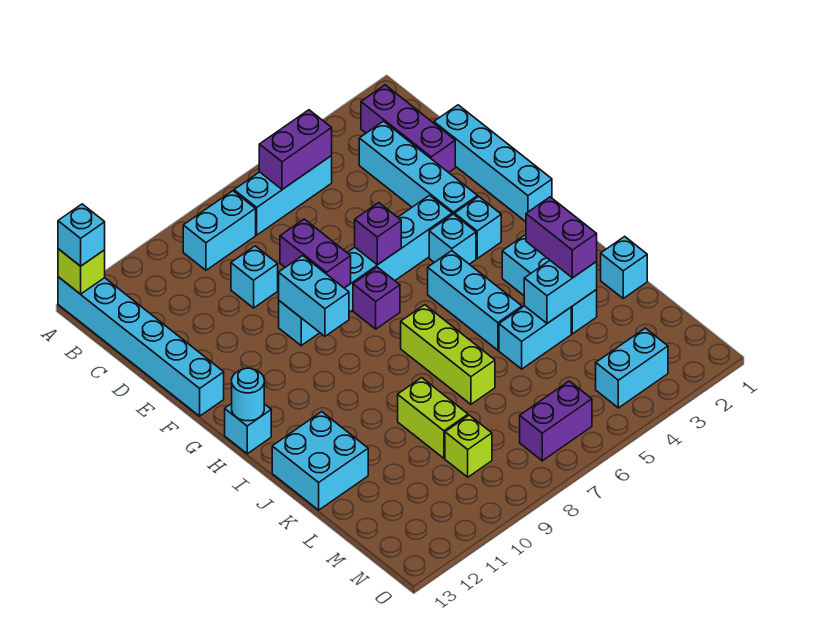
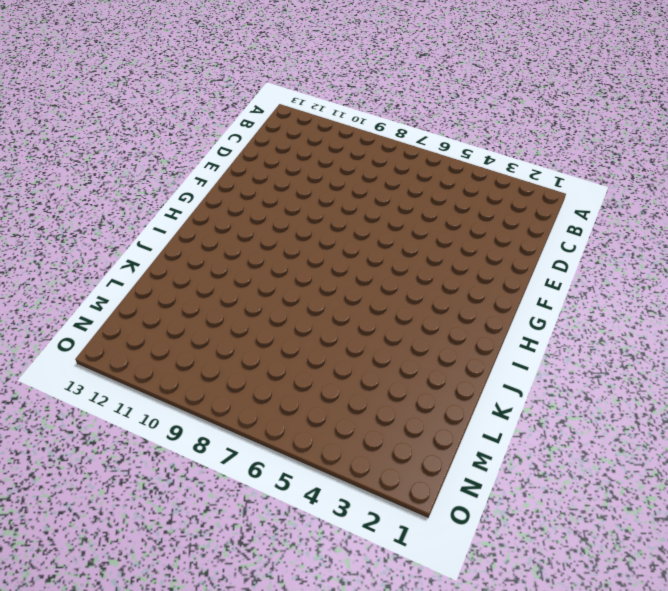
none -> cyan brick A13:F13 level 1
none -> purple brick B2:D2 level 1
none -> cyan brick B5:B7 level 1
none -> cyan brick B8:B9 level 1

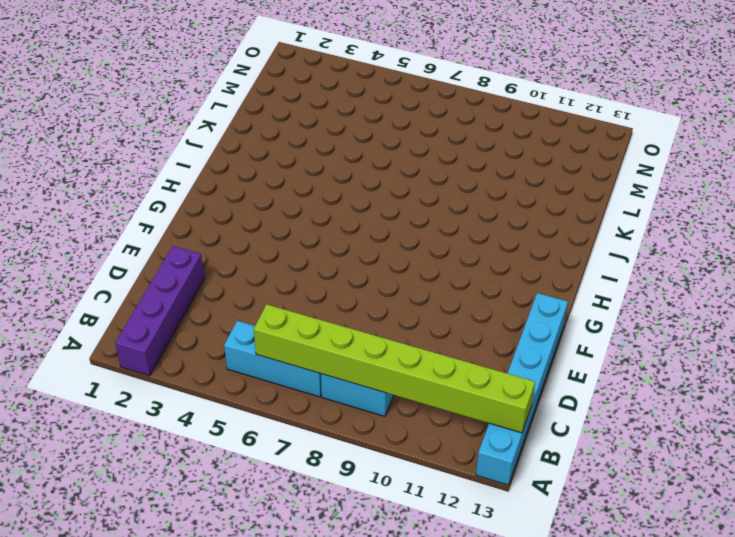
purple brick A2:D2 level 1 -> purple brick B2:D2 level 1
lime brick B6:B13 level 2 -> purple brick B5:B6 level 2
none -> cyan brick C3:F3 level 1
none -> cyan brick D1:G1 level 1
none -> cyan brick D9 level 1
none -> cyan brick F4:F9 level 1

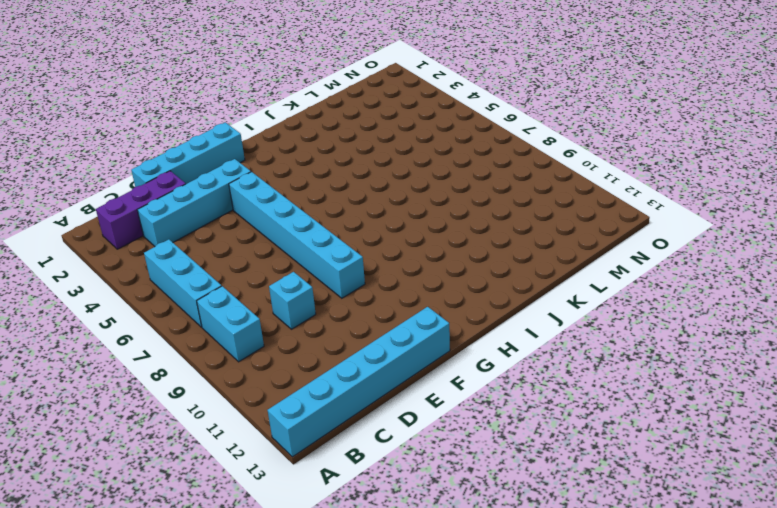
none -> cyan brick G3 level 1
none -> cyan brick G4 level 1
none -> purple brick G7 level 1
none -> cyan brick H5:J5 level 1

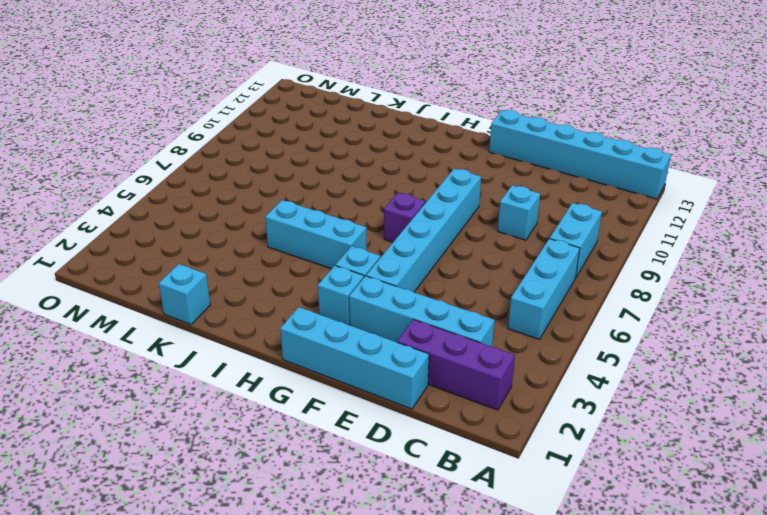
none -> cyan brick H13 level 1
none -> cyan brick I3:K3 level 1
none -> lime brick I7:K7 level 1
none -> cyan brick J12:K13 level 1

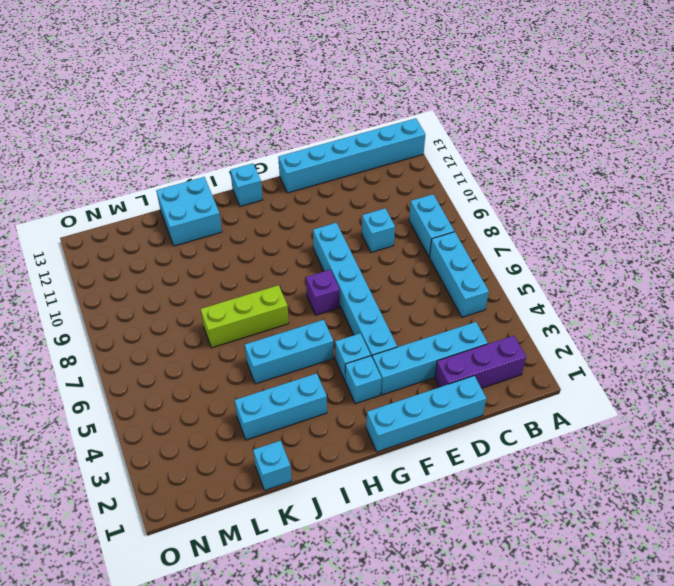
none -> cyan brick K4:K5 level 1
none -> lime brick K9:L9 level 1
none -> lime brick M9 level 1
none -> cyan brick N3:N4 level 1

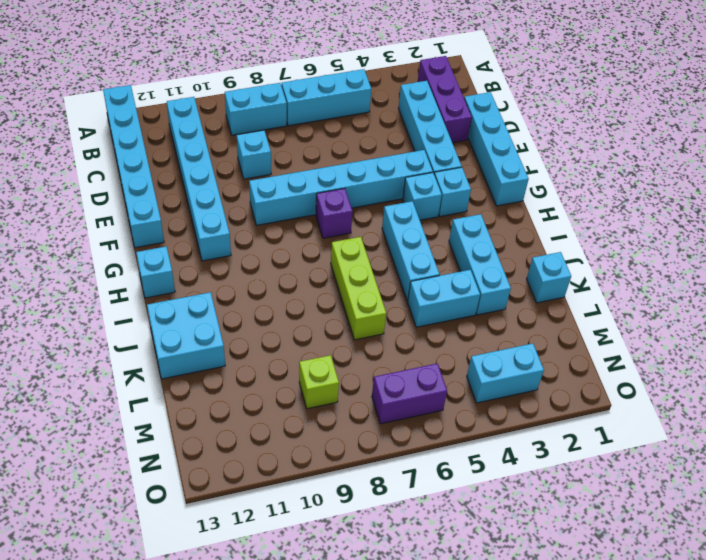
cyan brick B11:G11 level 1 -> none
none -> lime brick K9:L9 level 1
none -> lime brick A13 level 2
none -> purple brick B5:B6 level 2
none -> purple brick E8:F8 level 2

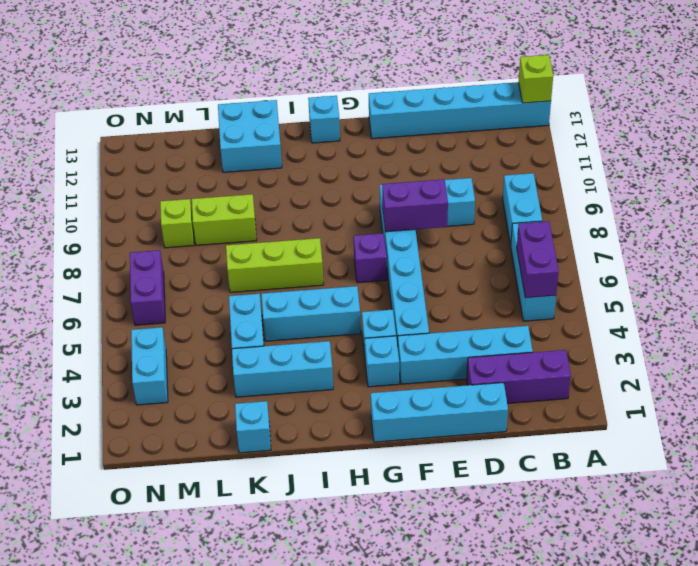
none -> purple brick F6 level 2
none -> cyan brick F9:G9 level 2
none -> cyan round brick H13 level 2
none -> cyan brick K3:K4 level 2

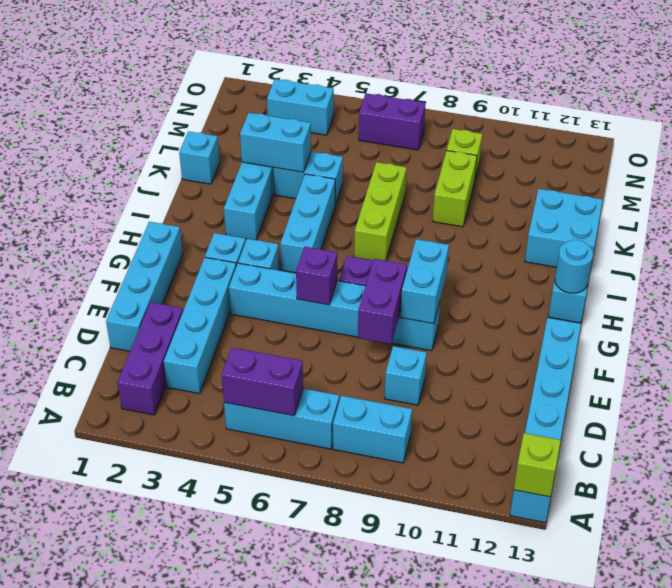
none -> cyan brick A13 level 3
none -> purple brick J3:K3 level 3

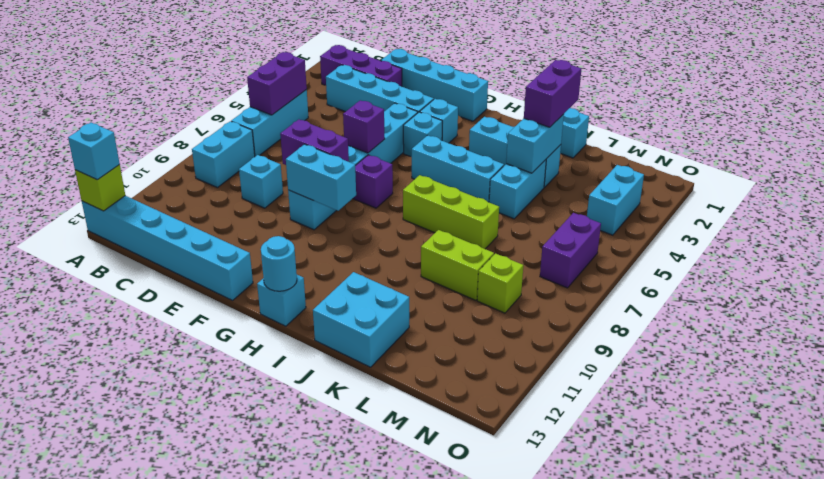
purple brick K2:K3 level 3 -> purple brick J3:K3 level 3

